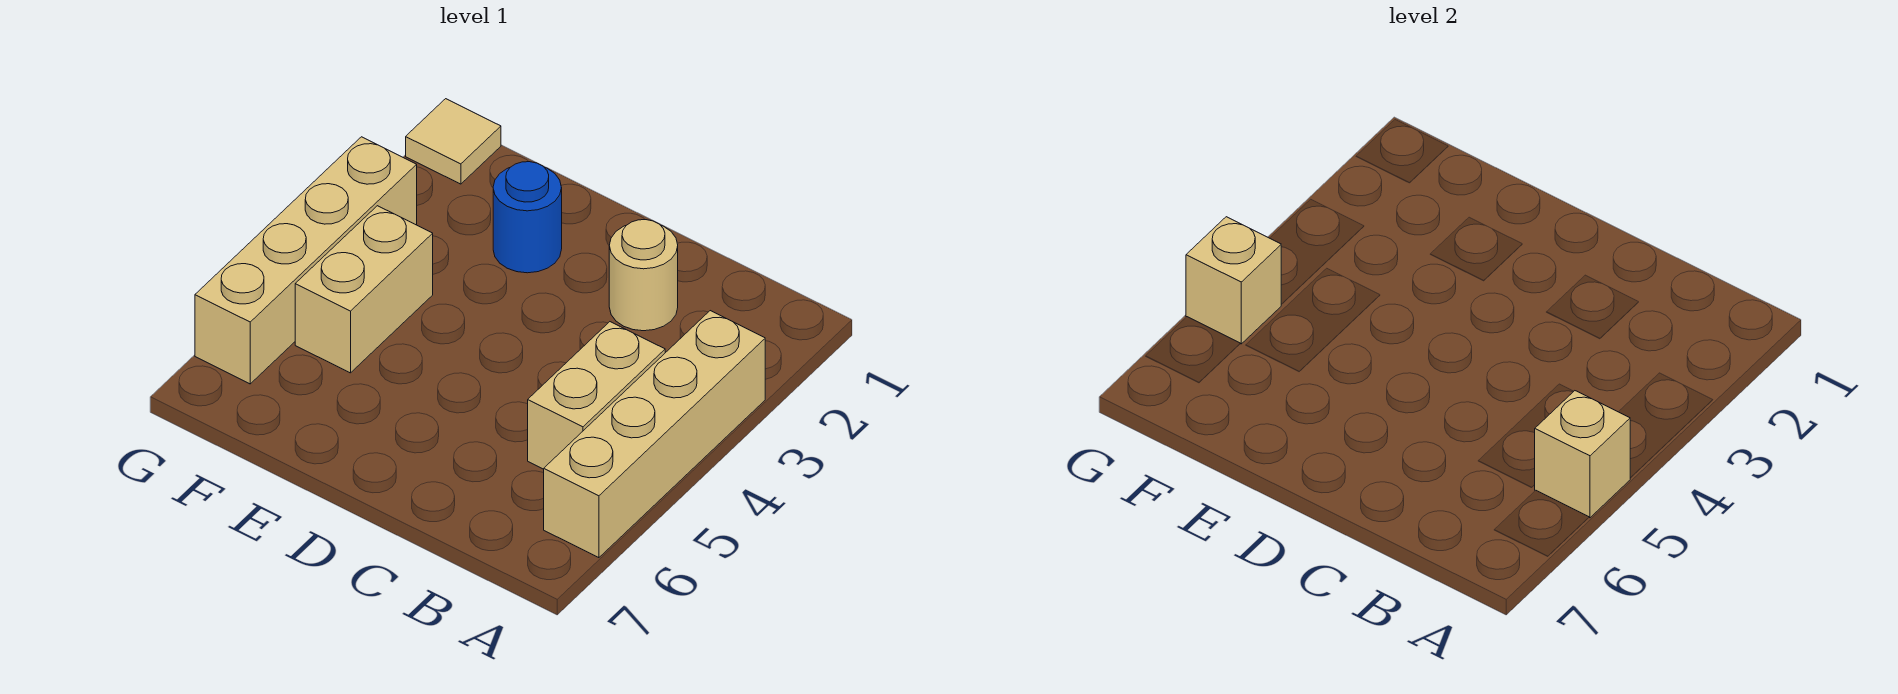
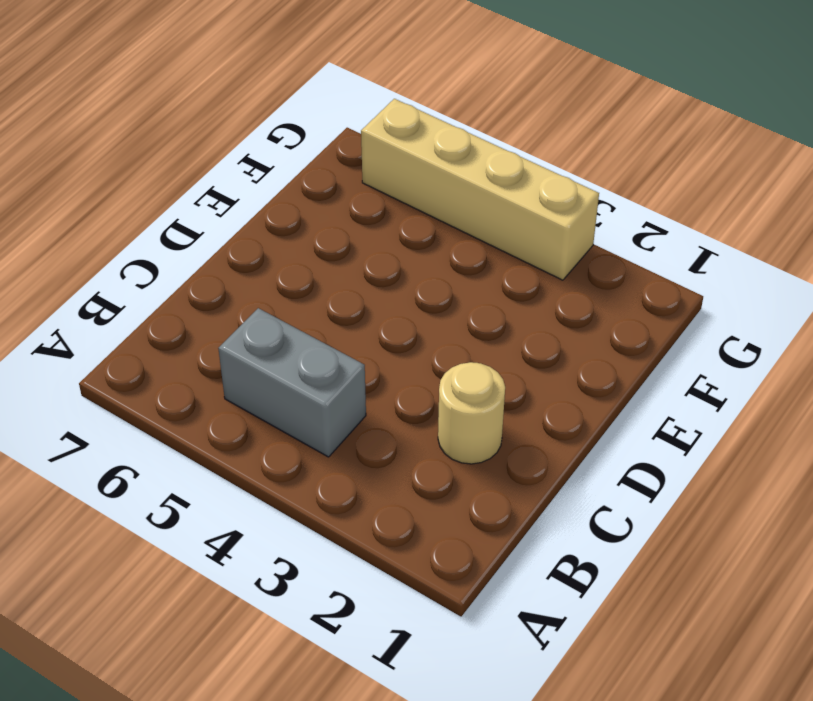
grey brick B4:B5 level 1 -> tan brick B4:B5 level 1
none -> tan brick A3:A6 level 1
none -> blue round brick E2 level 1

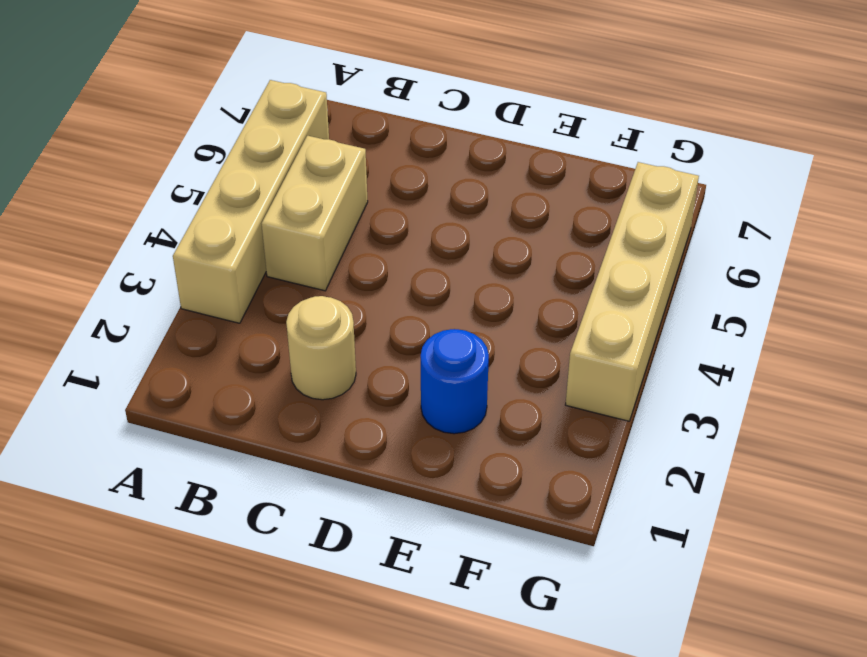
none -> tan brick F4:F5 level 1
none -> tan tile G1 level 1

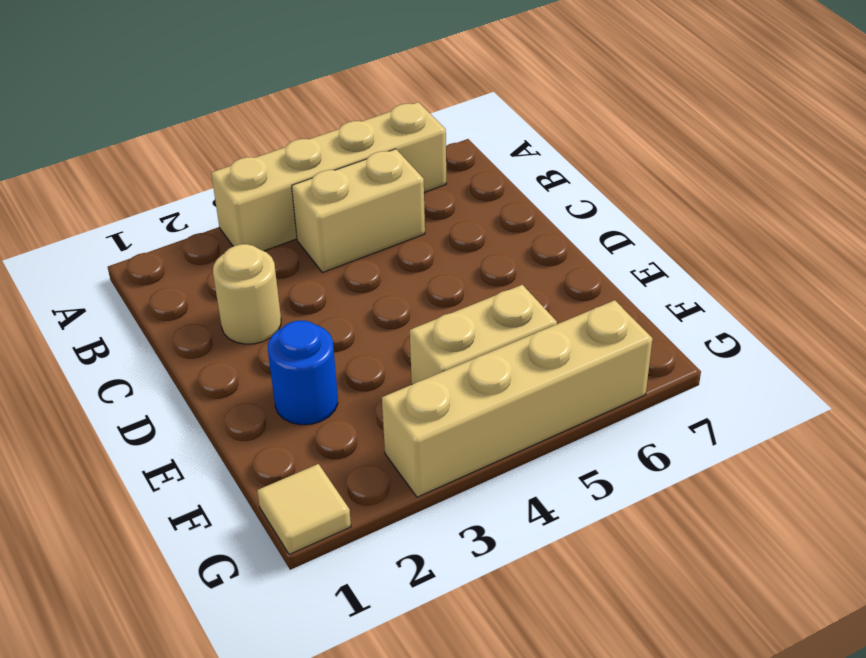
none -> tan brick A5 level 2
none -> tan brick G5 level 2

